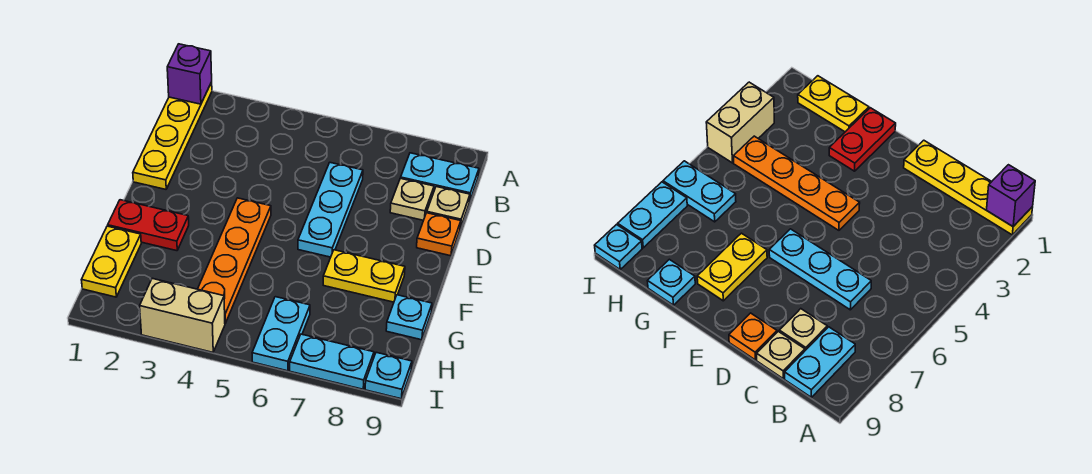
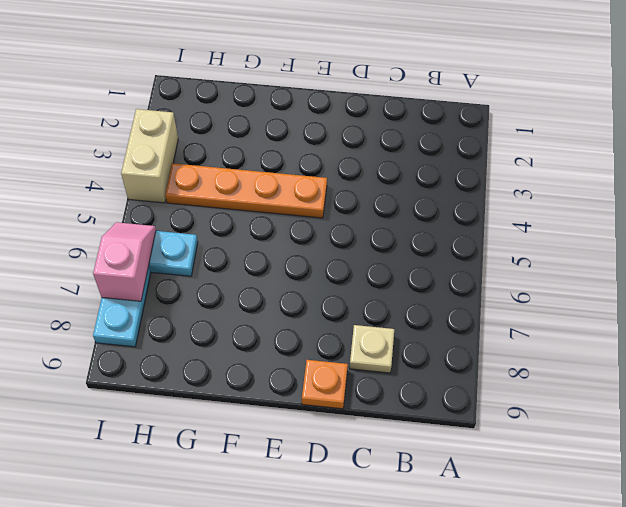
pink slope I6:I7 level 2 top 7 -> none
none -> yellow plate A1:D1 level 1
none -> cyan plate B8:B9 level 1
none -> cyan plate C6:E6 level 1

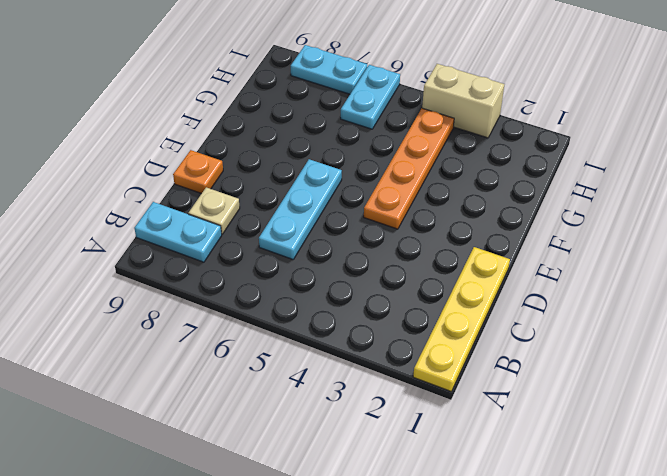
none -> tan plate C9 level 1
none -> red plate F1:F2 level 1
none -> yellow plate F7:F8 level 1

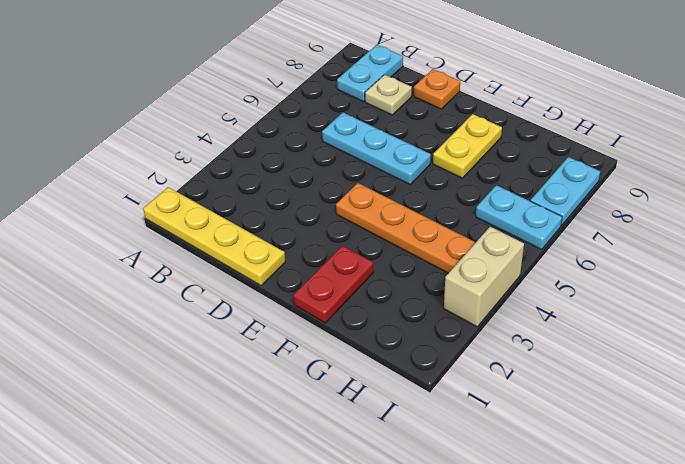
none -> tan plate C9 level 1
none -> yellow plate G1:H1 level 1
none -> cyan plate G9 level 1

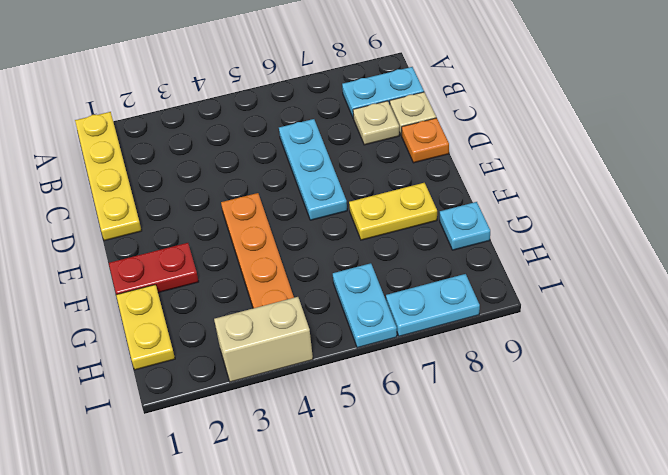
none -> cyan plate I9 level 1
none -> purple brick A1 level 2

